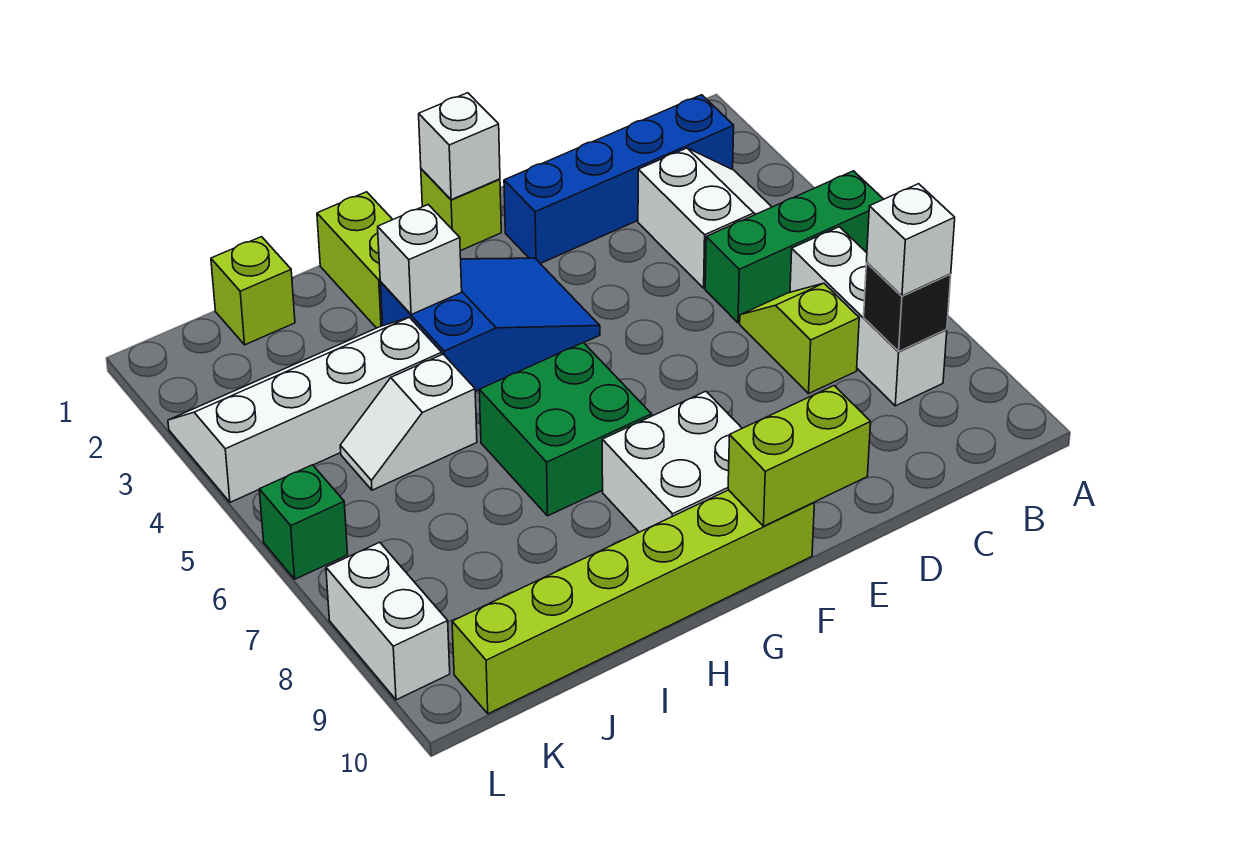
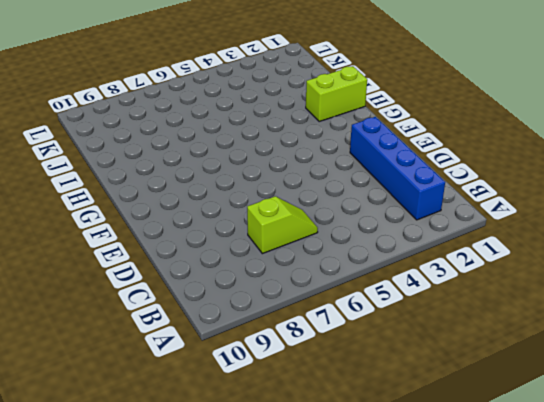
none -> green brick A5:C5 level 1
none -> white slope B3:C4 level 1 top C
none -> white brick B6:B8 level 1

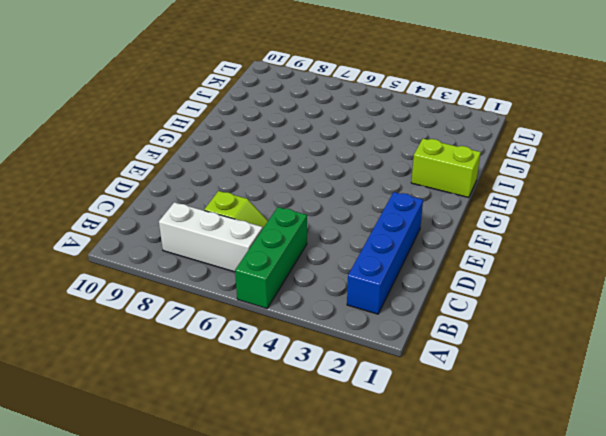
none -> white slope B3:C4 level 1 top C
none -> lime brick F1 level 1
none -> blue slope F3:H4 level 1 top H

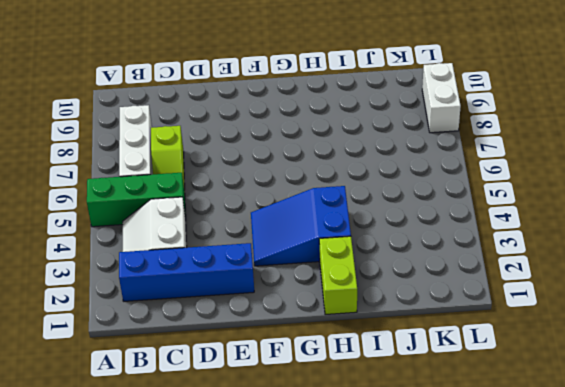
none -> lime brick F1 level 1
none -> white brick F8:G9 level 1
none -> lime brick F10:K10 level 1

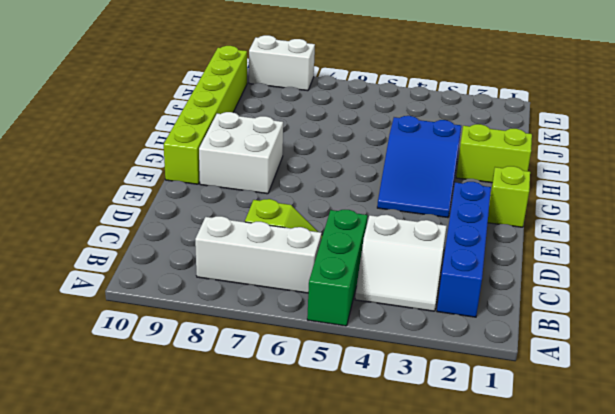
none -> green brick G6:H7 level 1
none -> white slope I3:L4 level 1 top 4
none -> white slope I5:J5 level 1 top I

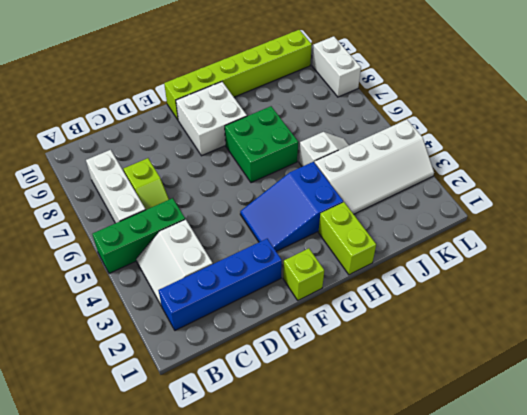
none -> lime brick J1 level 1
none -> green brick L6 level 1
none -> black brick B8 level 2

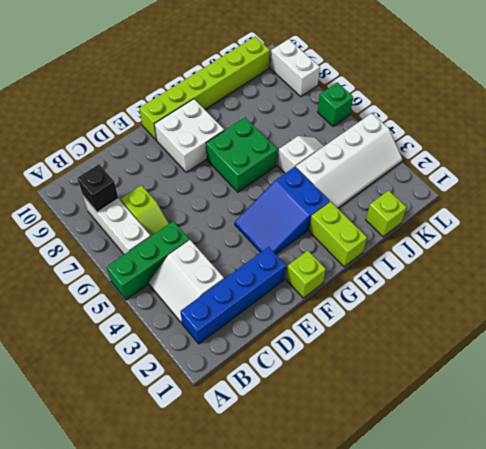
none -> lime brick E10:F10 level 2
none -> white brick F1 level 2
none -> white brick H3 level 2

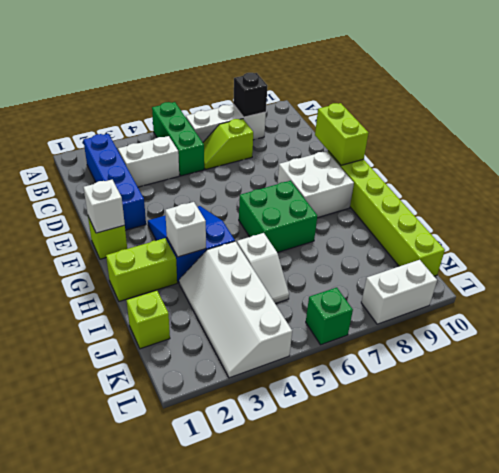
none -> white brick B8 level 3

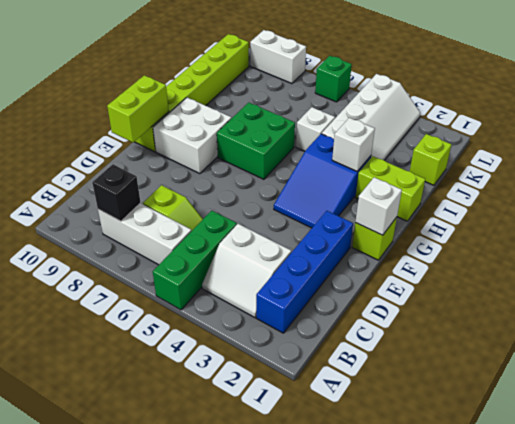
none -> white brick B8 level 3

